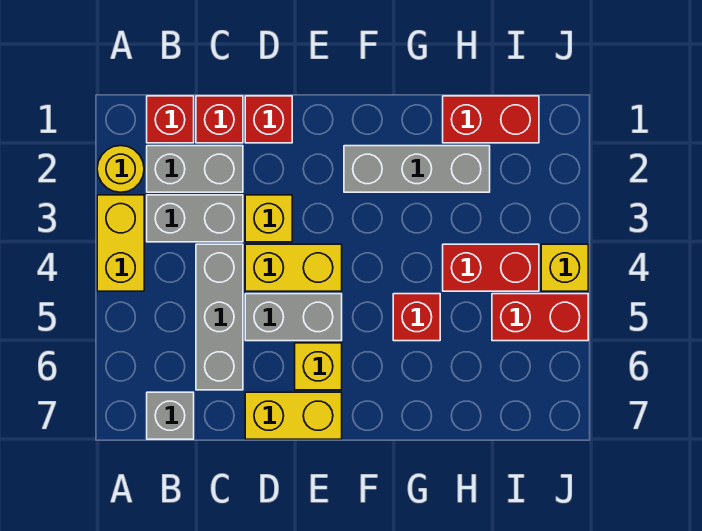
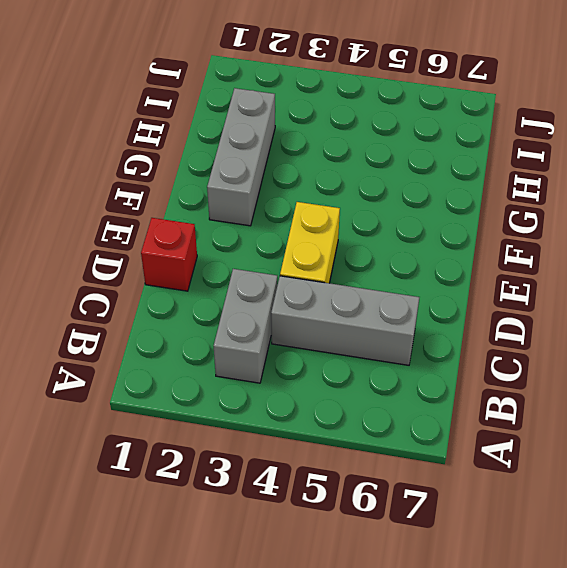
none -> yellow round brick A2 level 1
none -> yellow brick A3:A4 level 1
none -> red brick B1 level 1

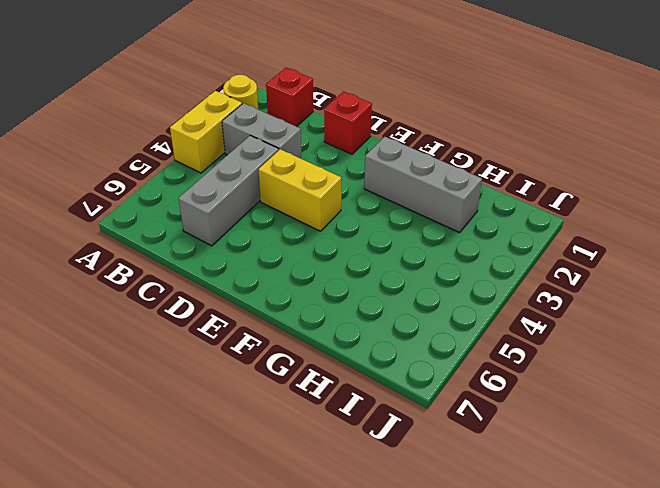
none -> grey brick B2:C2 level 1
none -> grey brick B7 level 1
none -> red brick C1 level 1

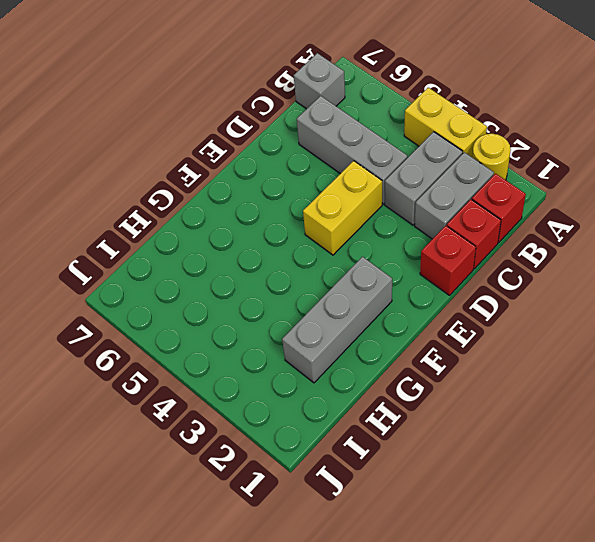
none -> yellow brick D3 level 1
none -> grey brick D5:E5 level 1
none -> yellow brick D7:E7 level 1

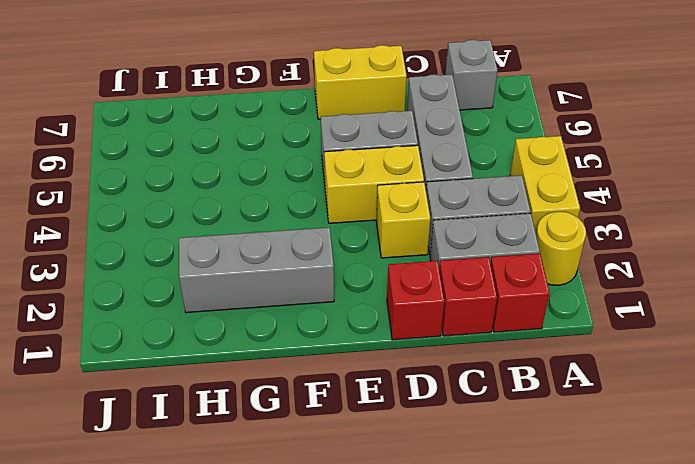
none -> yellow brick E6 level 1
none -> red brick G5 level 1
none -> red brick H1:I1 level 1

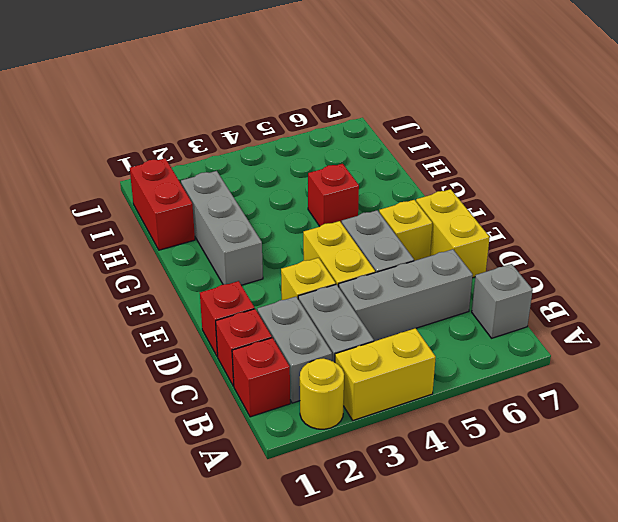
none -> red brick H4:I4 level 1
none -> red brick I5:J5 level 1
none -> yellow brick J4 level 1

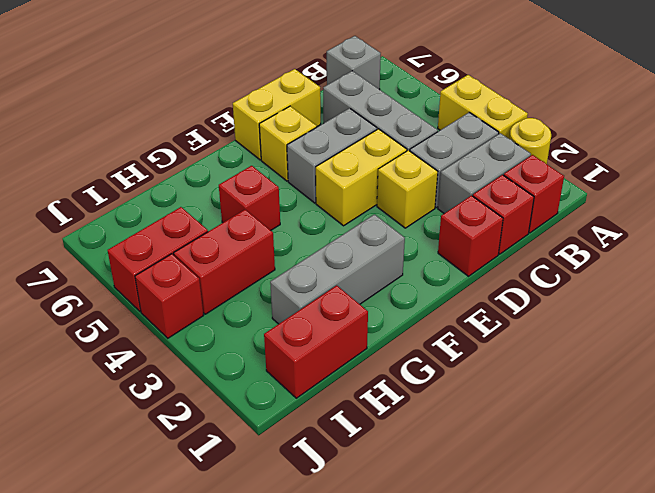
red brick J4 level 1 -> yellow brick J4 level 1

